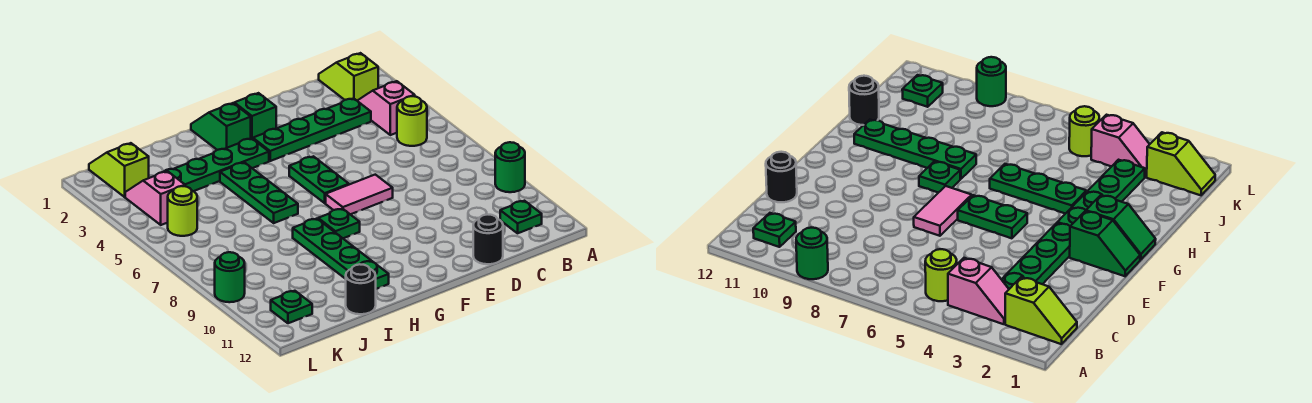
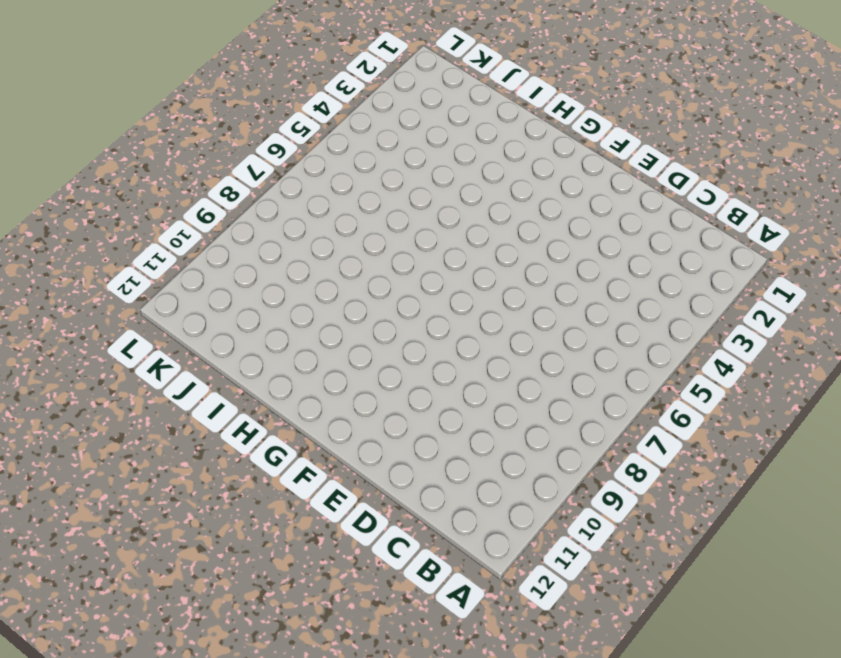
none -> green round brick A9 level 1
none -> lime slope B1:B2 level 1 top 2
none -> pink slope B3:B4 level 1 top 4

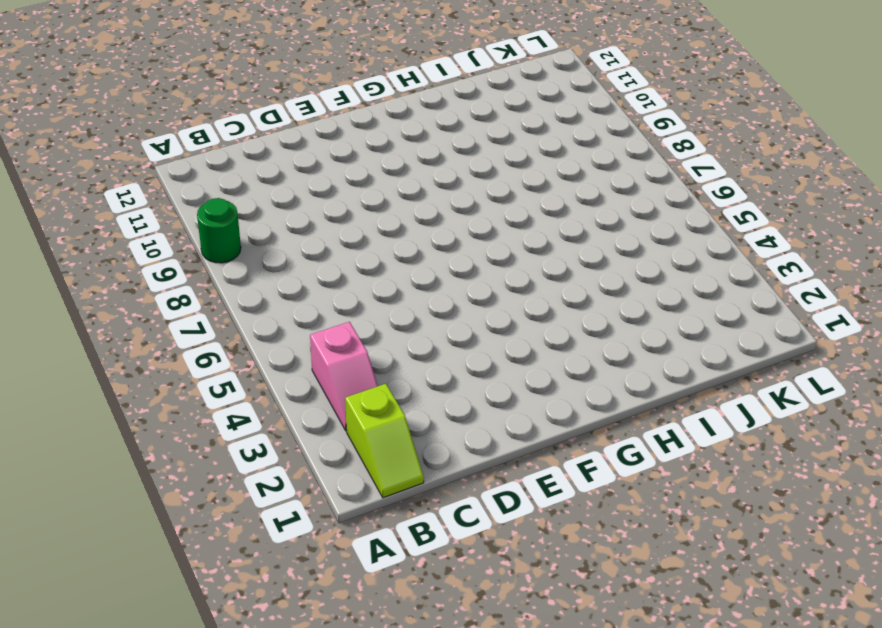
none -> lime round brick B5 level 1
none -> green plate B11 level 1
none -> green plate C3:F3 level 1

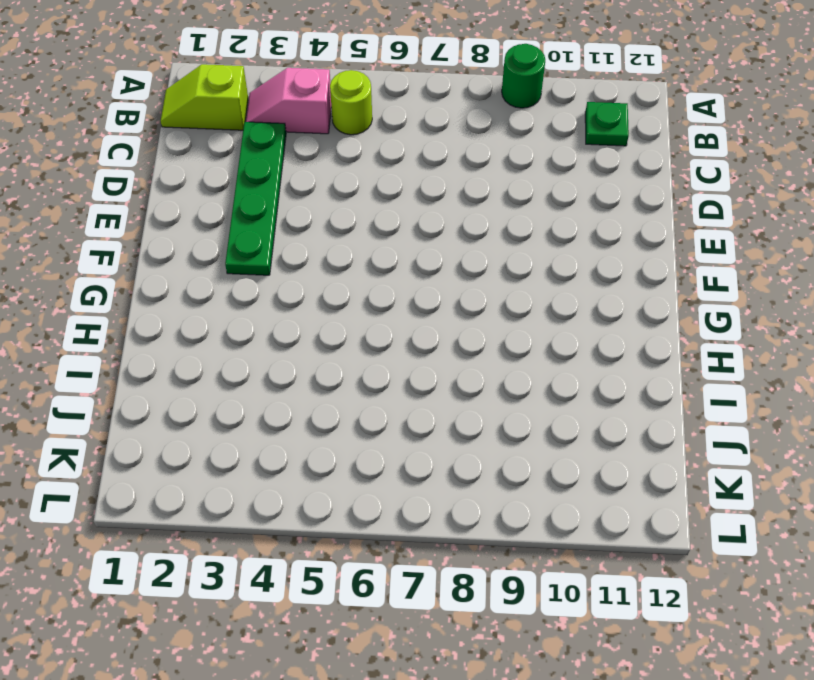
none -> black round brick D12 level 1
none -> pink tile E7:F7 level 1
none -> green slope F1:F2 level 1 top 2

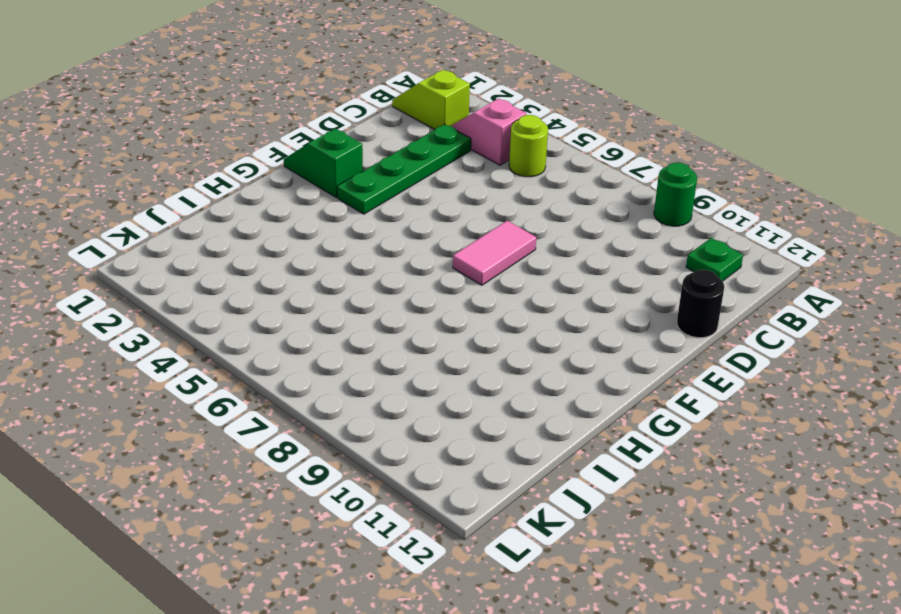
none -> green plate F5:F6 level 1
none -> green slope G1:G2 level 1 top 2
none -> green plate G3:J3 level 1

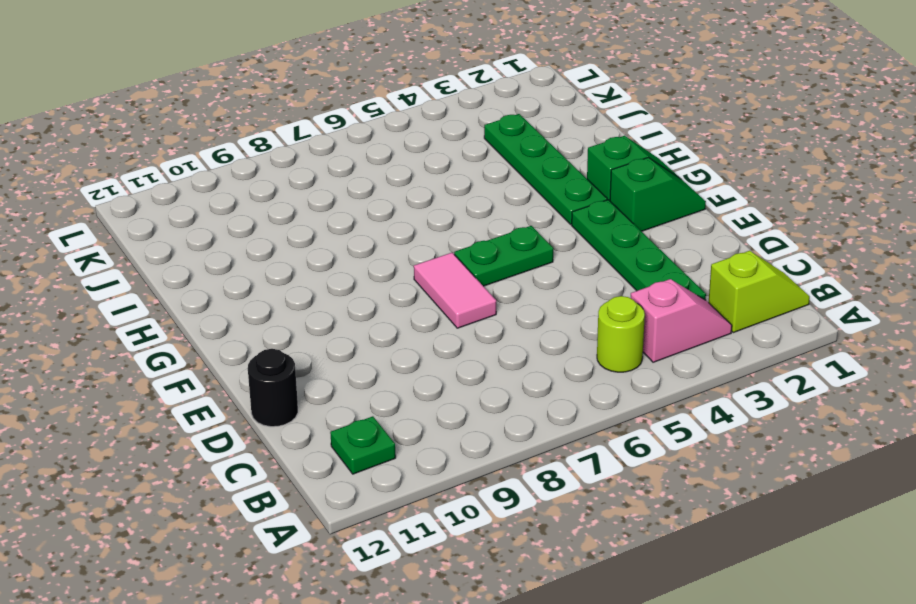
none -> green round brick A9 level 1
none -> green plate G8 level 1
none -> green plate H4:H6 level 1

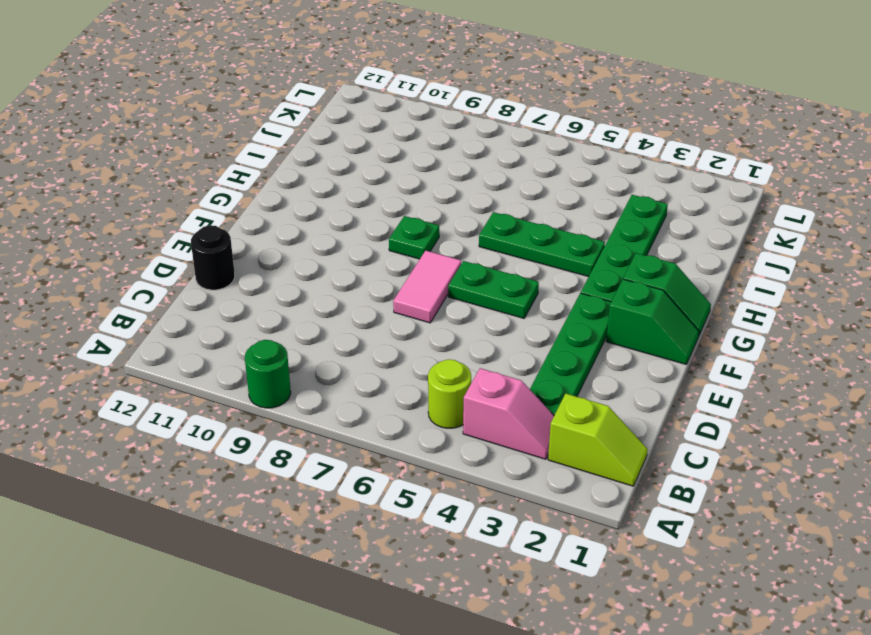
none -> green plate B11 level 1
none -> green plate H8:H11 level 1
none -> black round brick I12 level 1

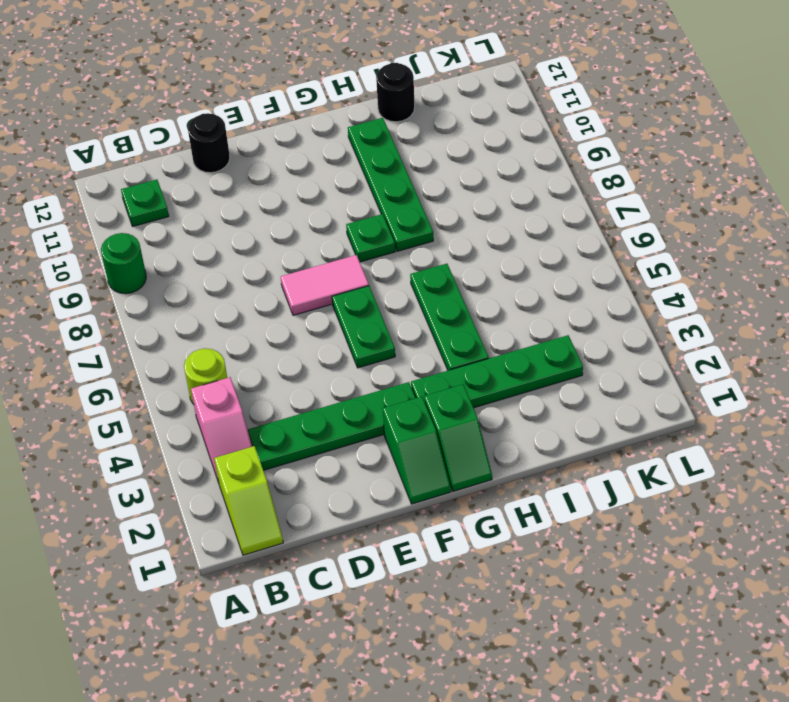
none -> lime slope K1:K2 level 1 top 2
none -> pink slope K3:K4 level 1 top 4
none -> lime round brick K5 level 1

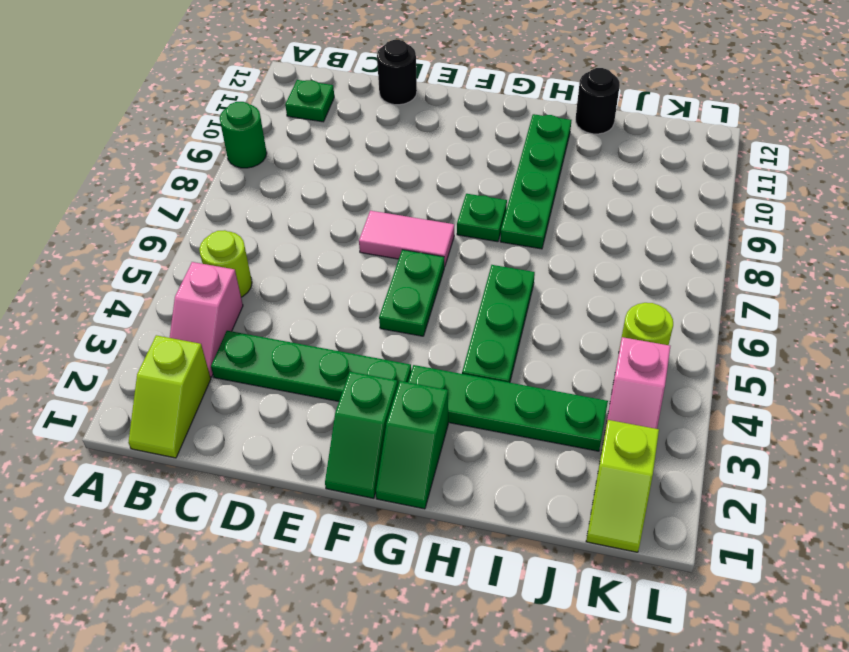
none -> green plate K11 level 1
none -> green round brick L9 level 1

